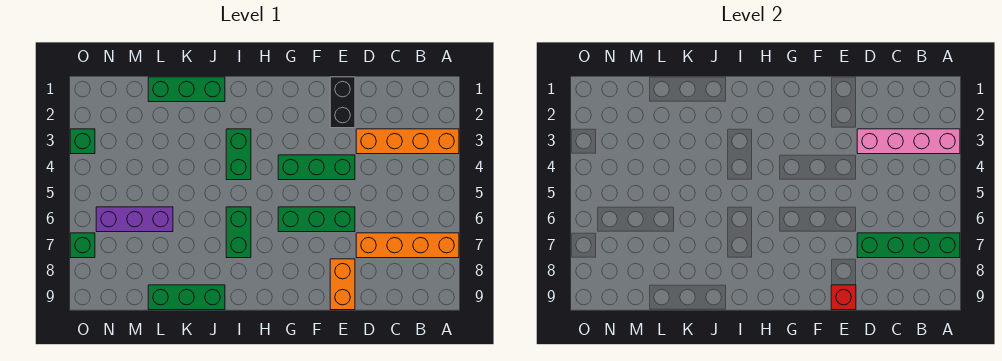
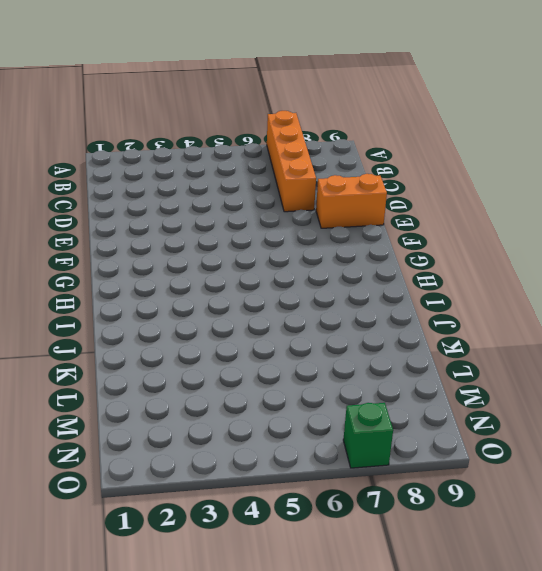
none -> orange brick A3:D3 level 1
none -> black brick E1:E2 level 1
none -> green brick E4:G4 level 1

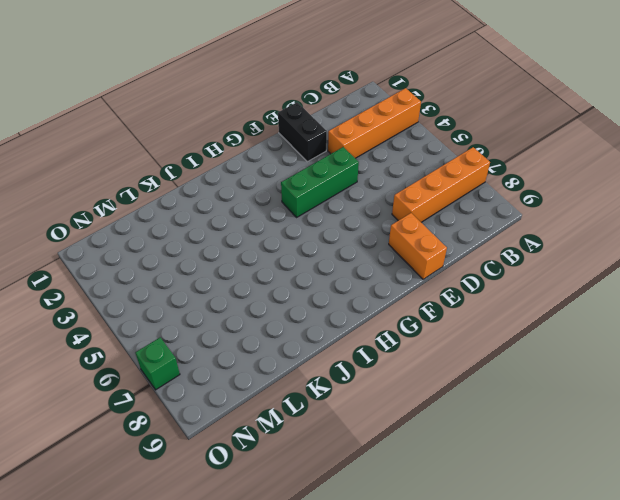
none -> green brick E6:G6 level 1
none -> green brick I3:I4 level 1
none -> green brick I6:I7 level 1

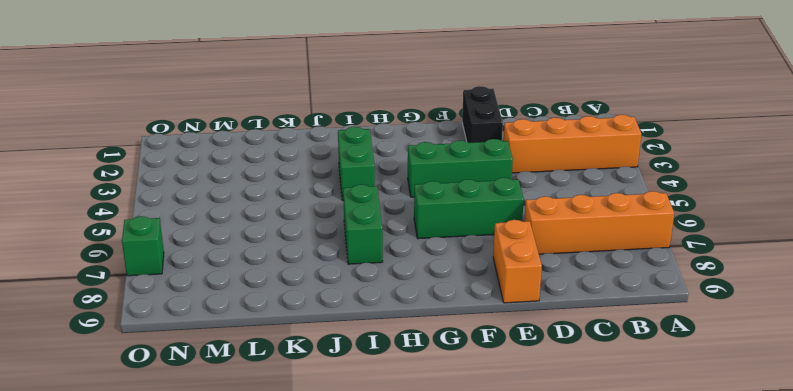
none -> green brick J1:L1 level 1
none -> green brick J9:L9 level 1
none -> purple brick L6:N6 level 1

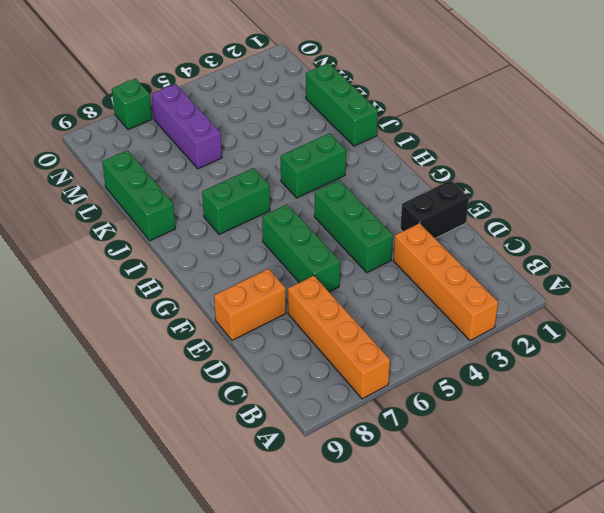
none -> green brick O3 level 1
none -> pink brick A3:D3 level 2
none -> green brick A7:D7 level 2

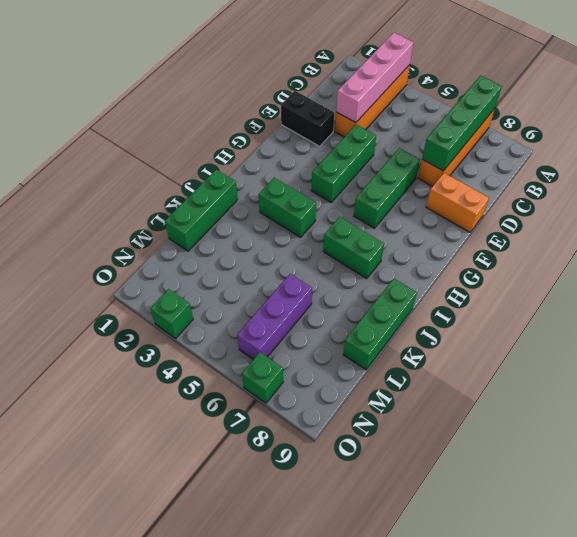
none -> red brick E9 level 2

